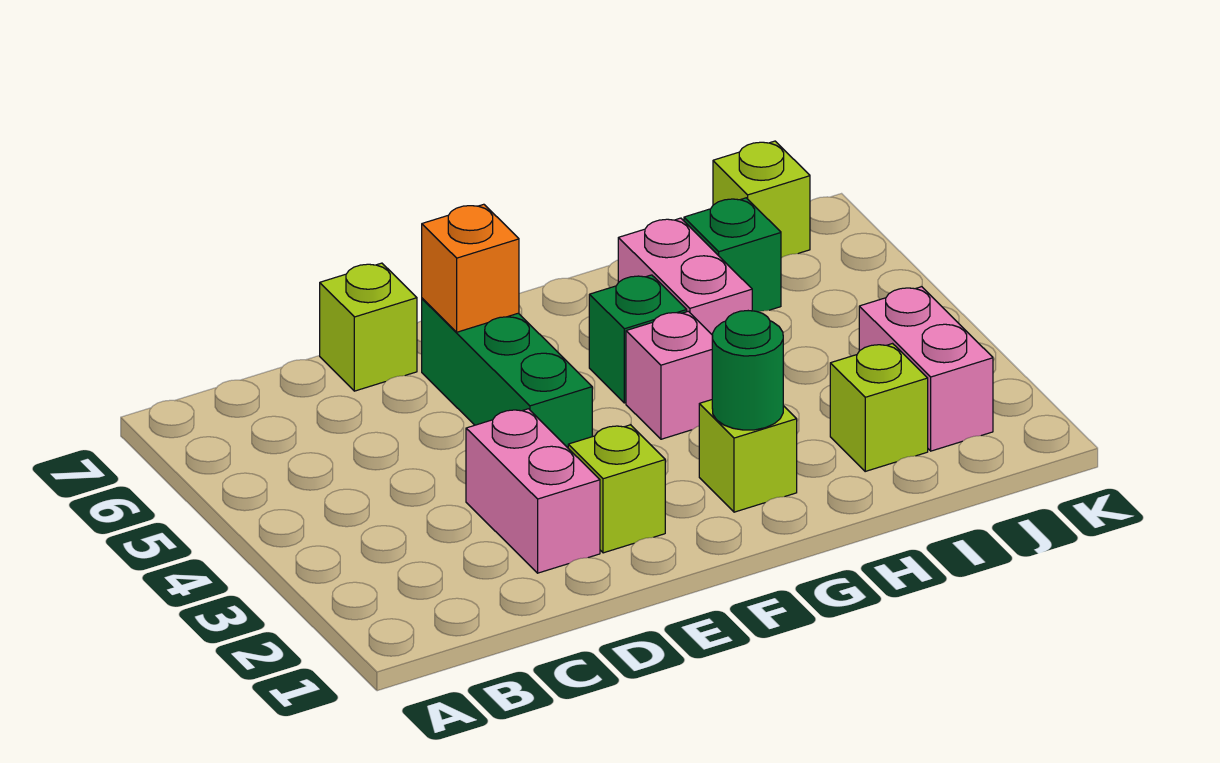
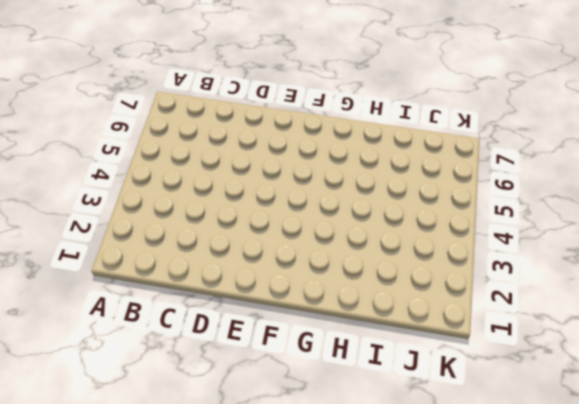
none -> pink brick D2:D3 level 1
none -> lime brick D7 level 1
none -> lime brick E2 level 1

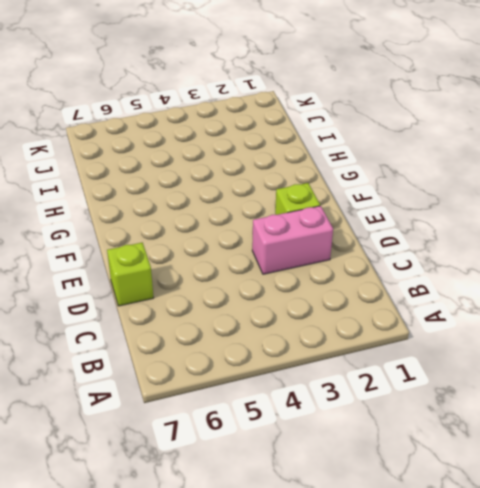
none -> green brick E4:E6 level 1
none -> lime brick G2 level 1
none -> pink brick G4 level 1

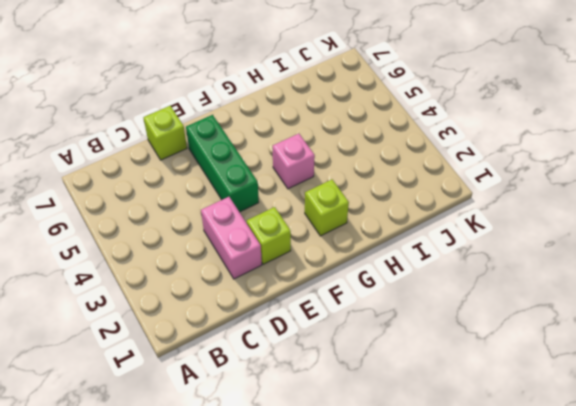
none -> green brick G5 level 1
none -> pink brick H5:H6 level 1
none -> lime brick I2 level 1

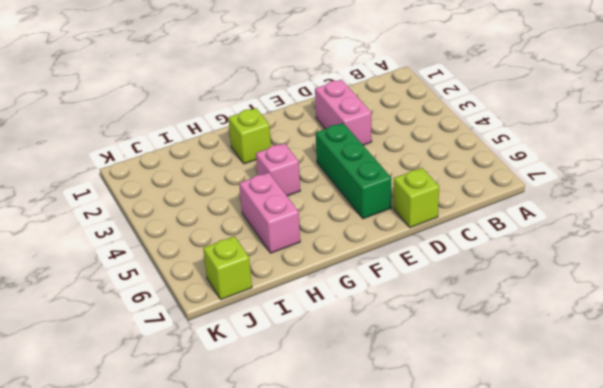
none -> lime brick E2 level 1
none -> green brick G5 level 1
none -> lime brick I2 level 1

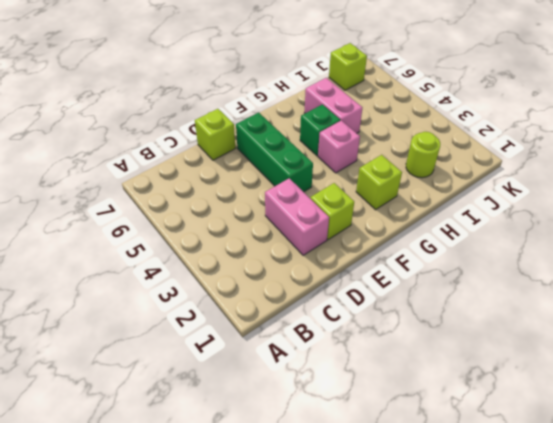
lime round brick I2 level 1 -> lime brick I2 level 1
none -> green brick I6 level 1
none -> pink brick J2:J3 level 1
none -> orange brick E6 level 2

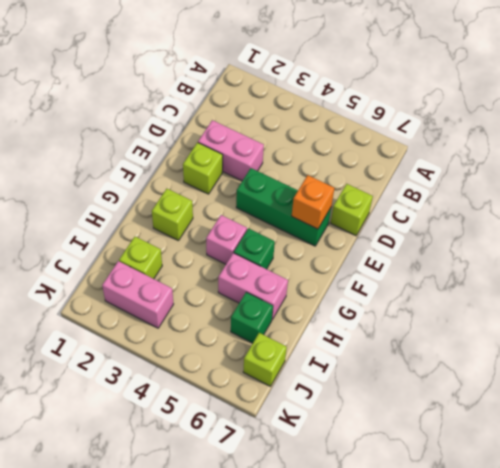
none -> green round brick G2 level 2

